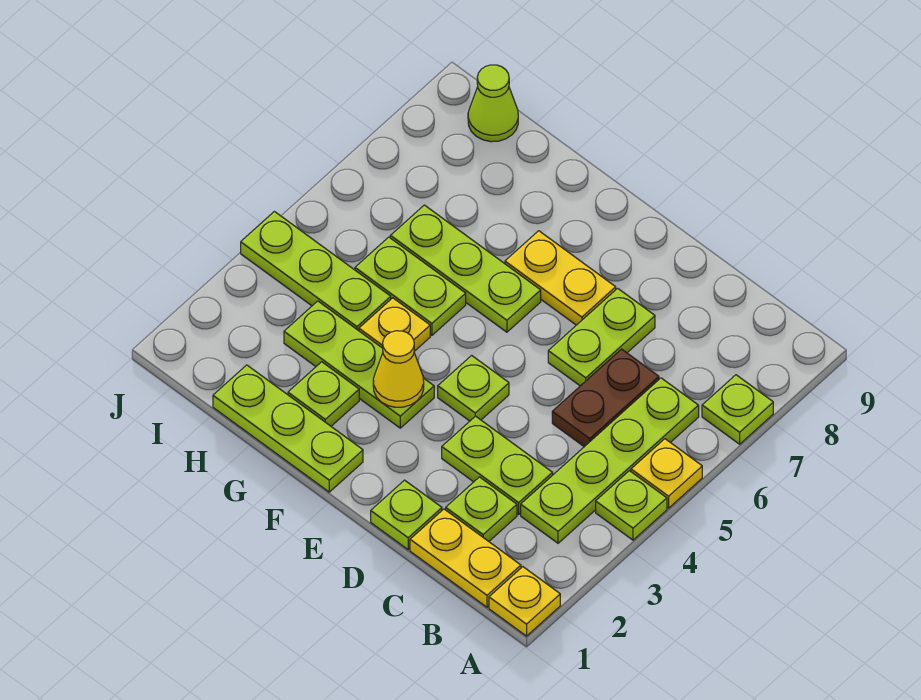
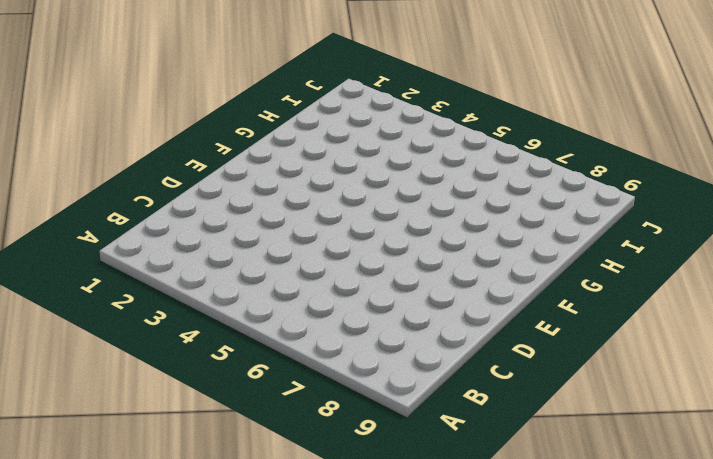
none -> yellow plate A1 level 1
none -> lime plate A4 level 1
none -> yellow plate A5 level 1

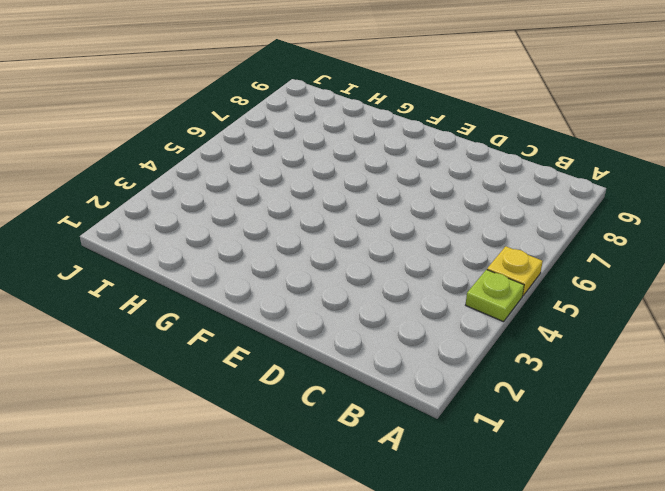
none -> yellow plate A1 level 1
none -> lime plate A7 level 1
none -> yellow plate B1:C1 level 1

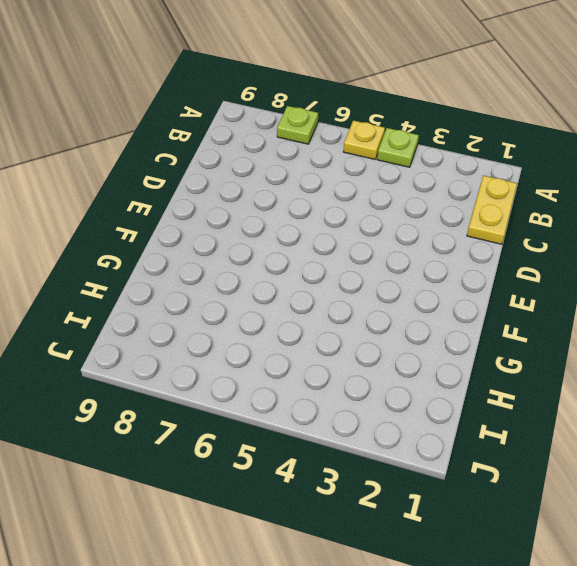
none -> yellow plate A1 level 1
none -> lime plate B3:B6 level 1
none -> lime plate C2 level 1

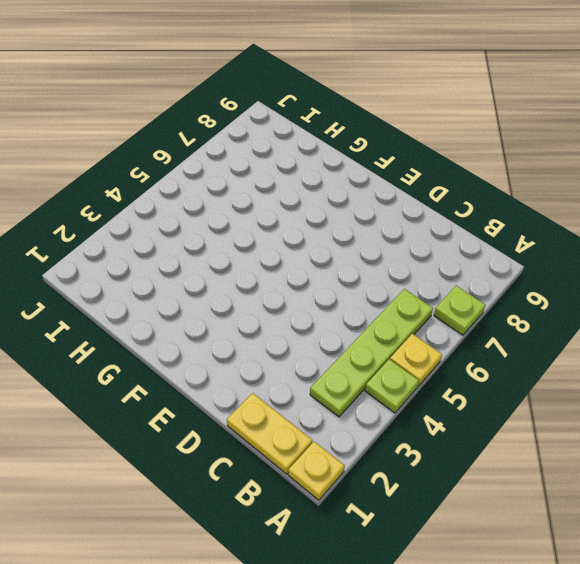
none -> lime plate C2 level 1
none -> lime plate C3:D3 level 1
none -> brown plate C5:C6 level 1

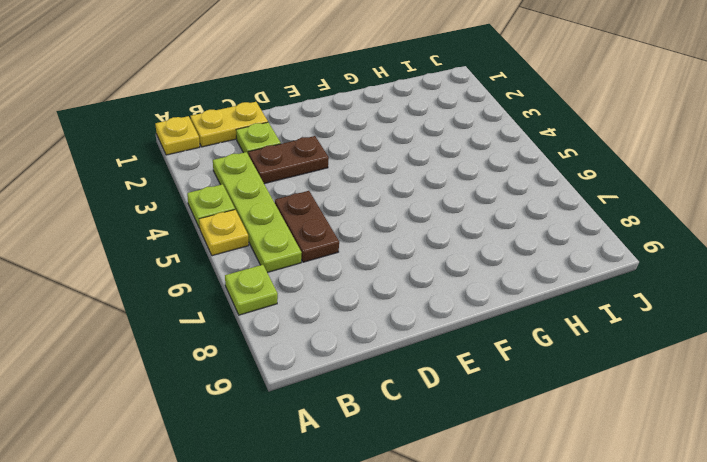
brown plate C3:D3 level 1 -> lime plate C3:D3 level 1
none -> lime plate D1 level 1
none -> lime plate D6:D7 level 1
none -> lime plate E4 level 1

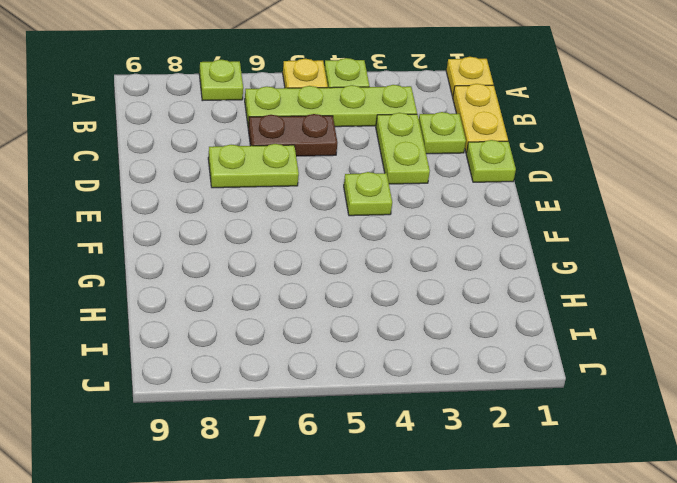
none -> yellow plate E7:F7 level 1
none -> lime plate F1:H1 level 1
none -> lime plate F3:H3 level 1

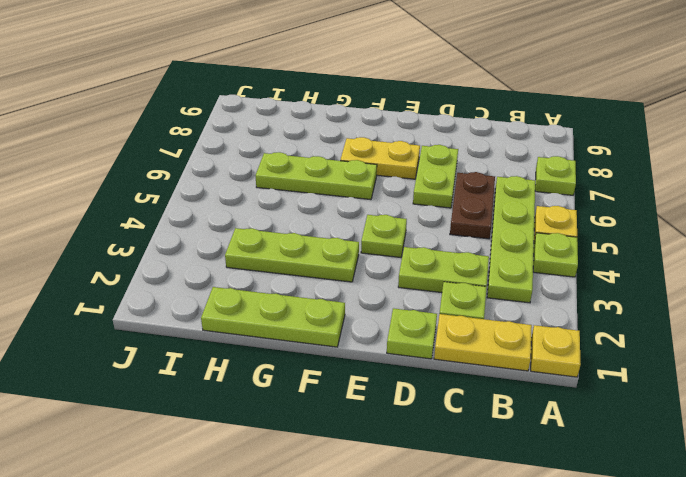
none -> lime plate G2 level 1
none -> yellow plate G4 level 1
none -> lime plate G5:H5 level 1

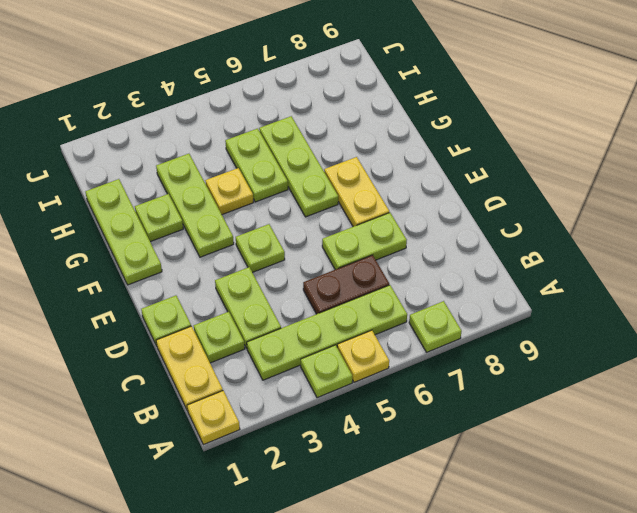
none -> lime plate H4:J4 level 1
none -> lime cone I9 level 1
none -> yellow cone F3 level 2

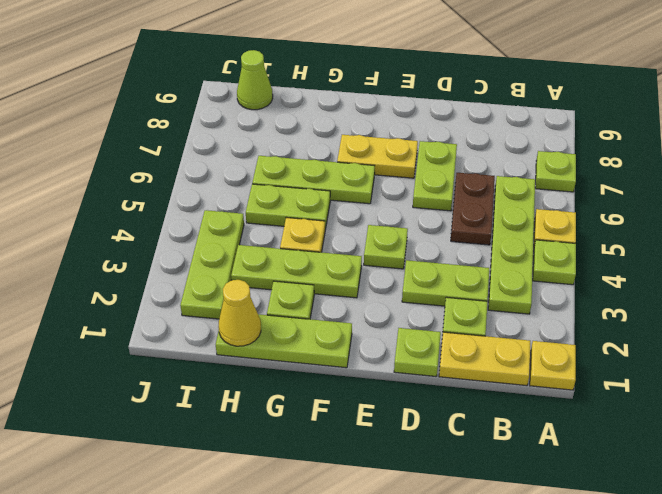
yellow cone H1 level 2 -> yellow cone F3 level 2
lime plate I2:I4 level 1 -> lime plate H4:J4 level 1

